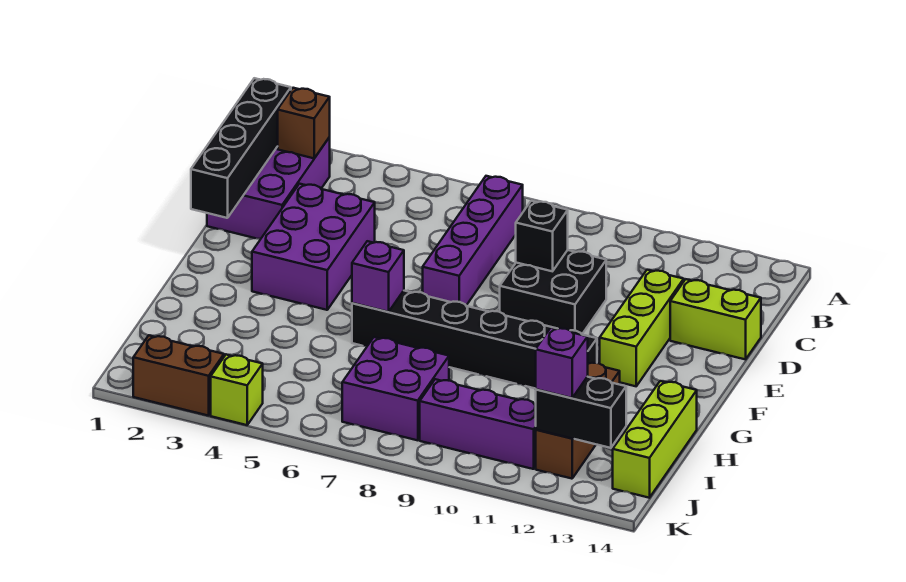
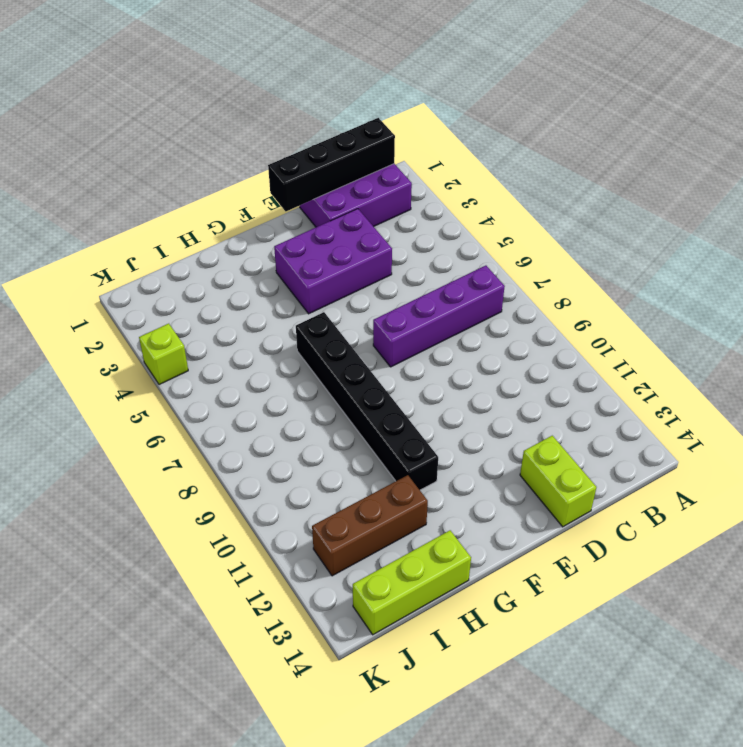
none -> black brick D9:E10 level 1
none -> lime brick D12:F12 level 1
none -> purple brick I7:J8 level 1

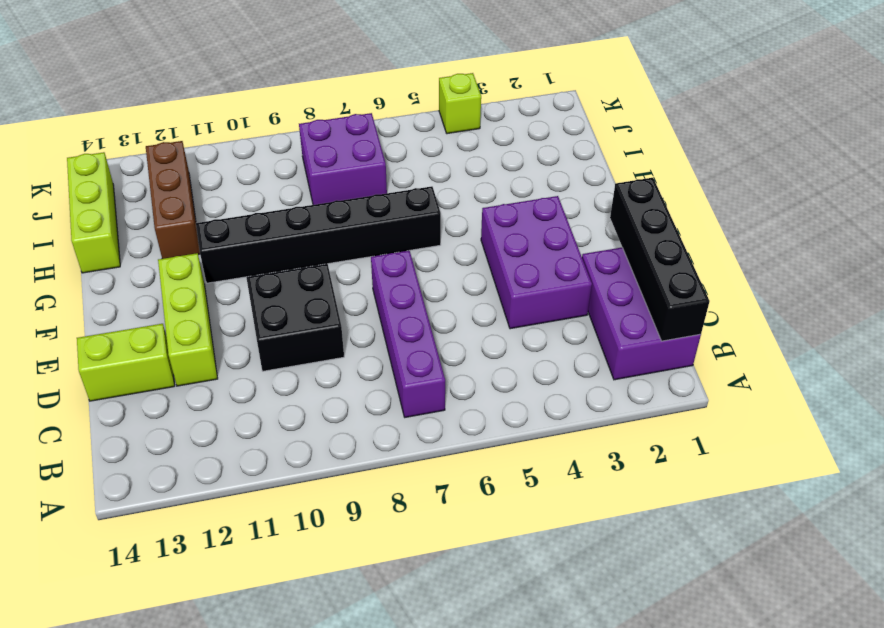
none -> purple brick J9:J11 level 1
none -> brown brick K2:K3 level 1
none -> brown brick B2 level 2

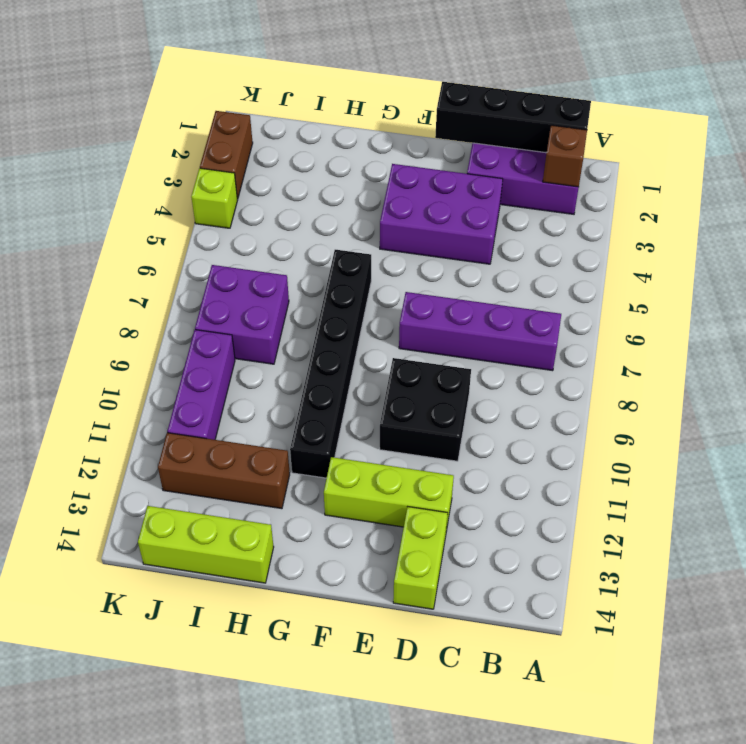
none -> black brick D9 level 2
none -> purple brick G6 level 2
none -> black brick J12:J13 level 2

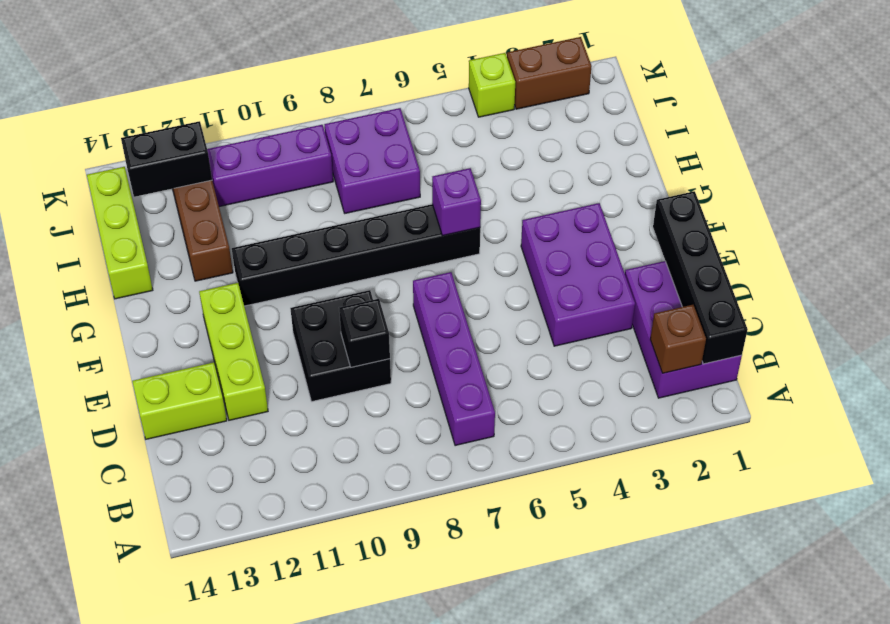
none -> purple brick J12 level 3

